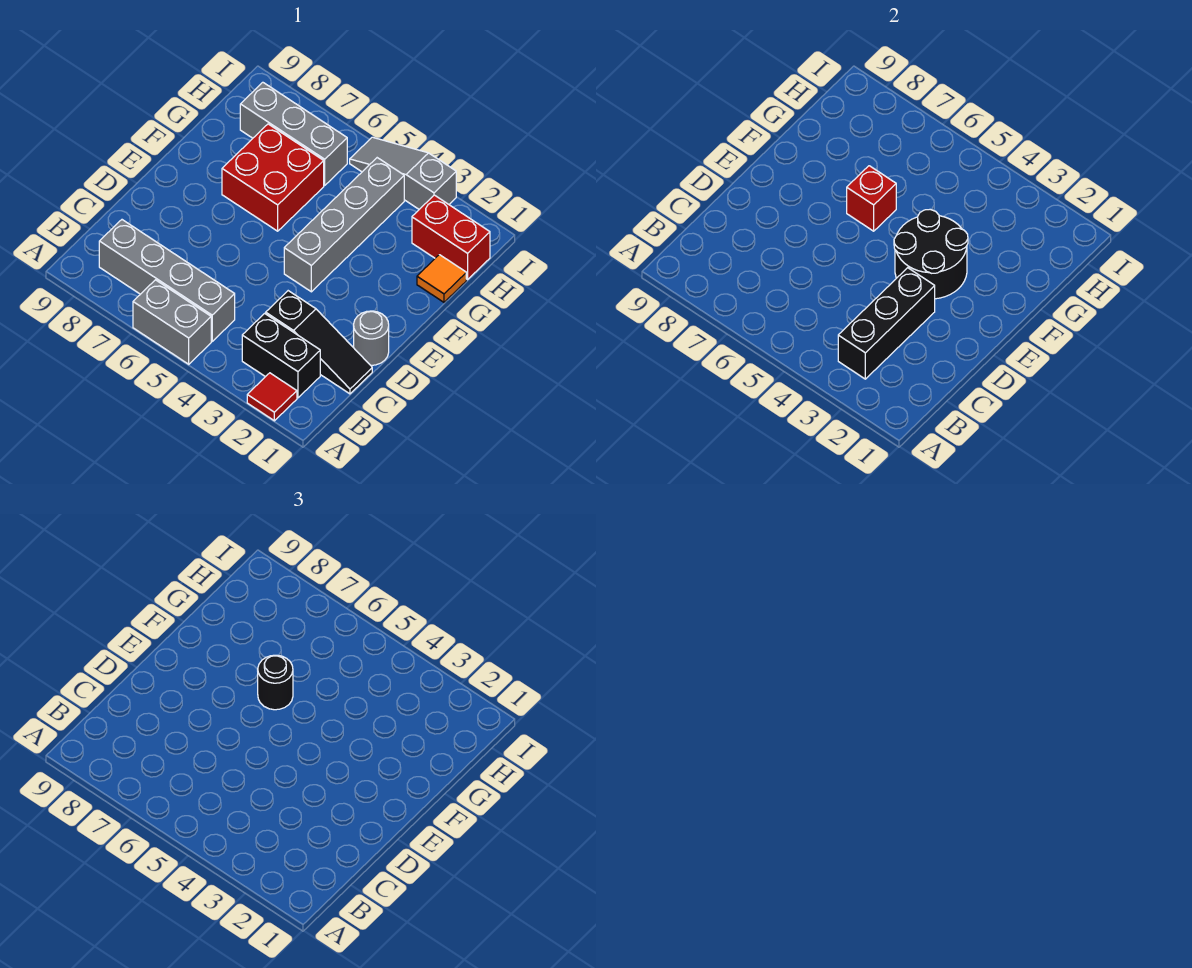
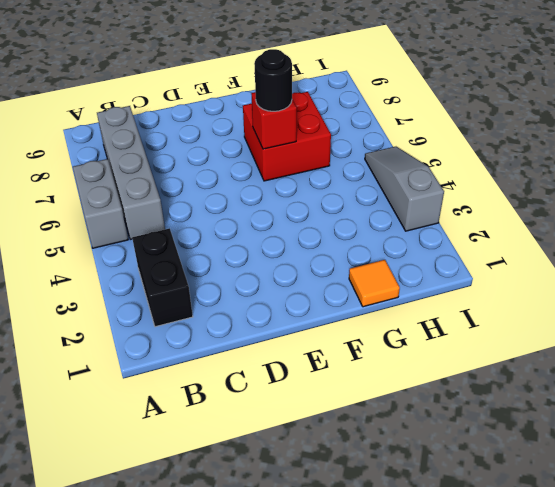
none -> red tile A2 level 1
none -> black slope C1:C3 level 1 top 3
none -> grey round brick D1 level 1

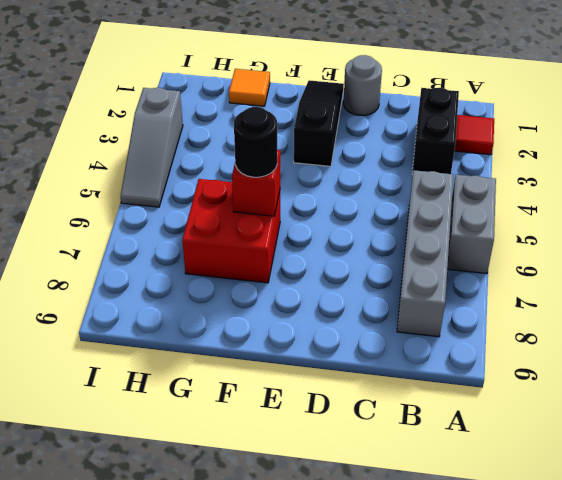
black slope E1:E3 level 1 top 3 -> black slope C1:C3 level 1 top 3
none -> grey brick E4:H4 level 1
none -> red brick H1:H2 level 1
none -> grey brick H6:H8 level 1

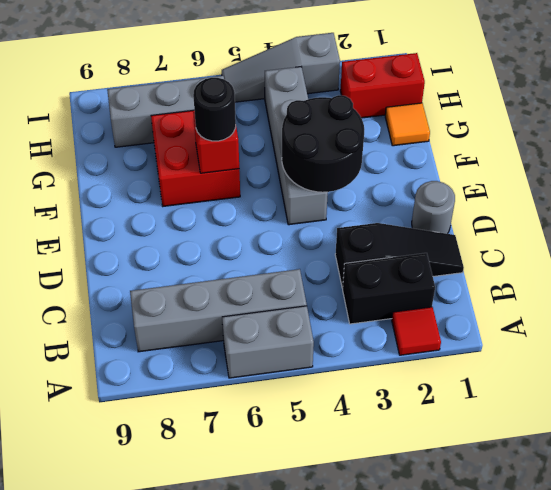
none -> black brick B3:D3 level 2

